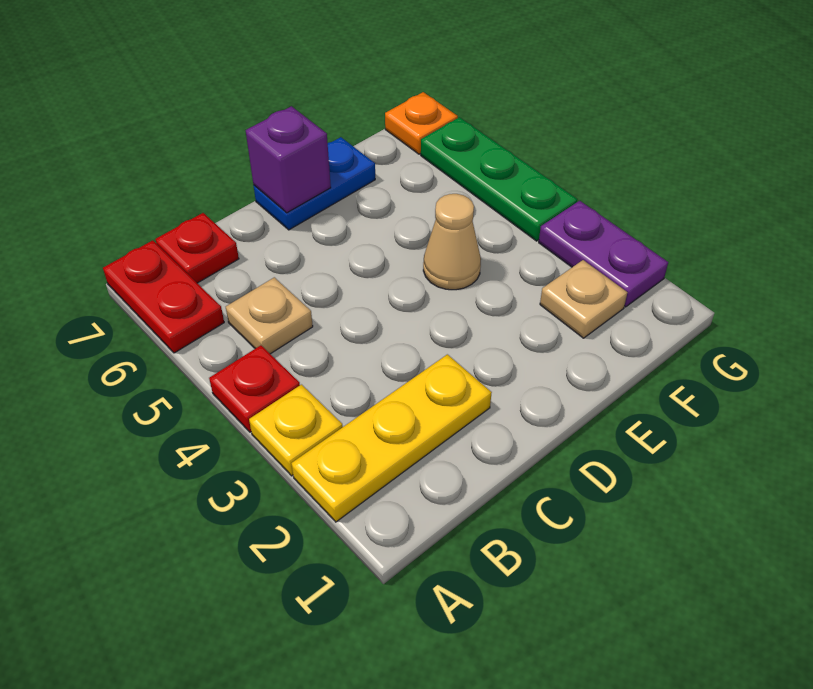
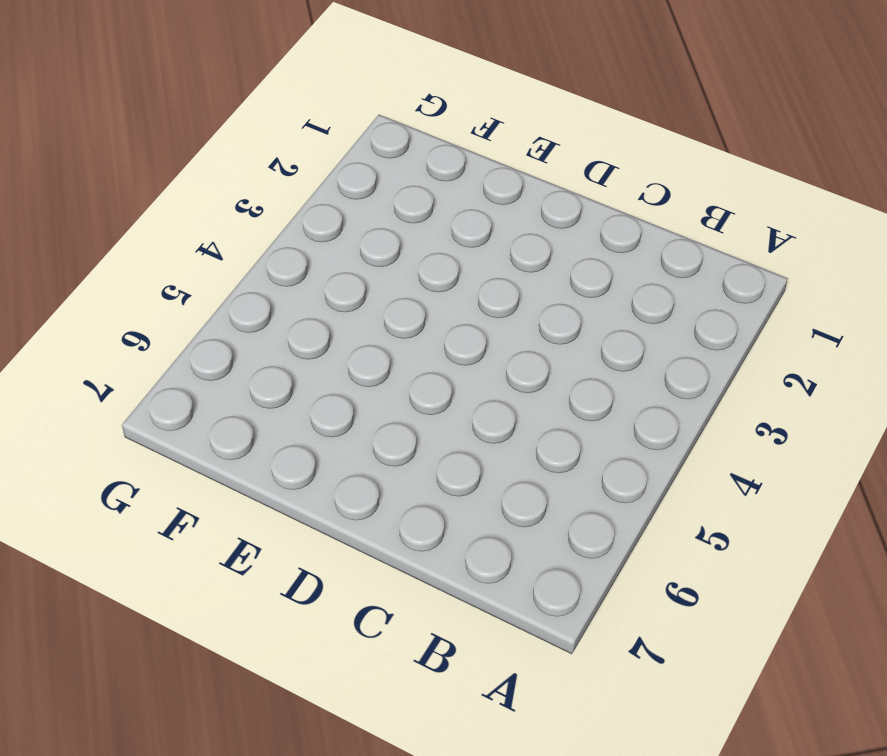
none -> yellow plate A2:C2 level 1
none -> yellow plate A3 level 1
none -> red plate A4 level 1

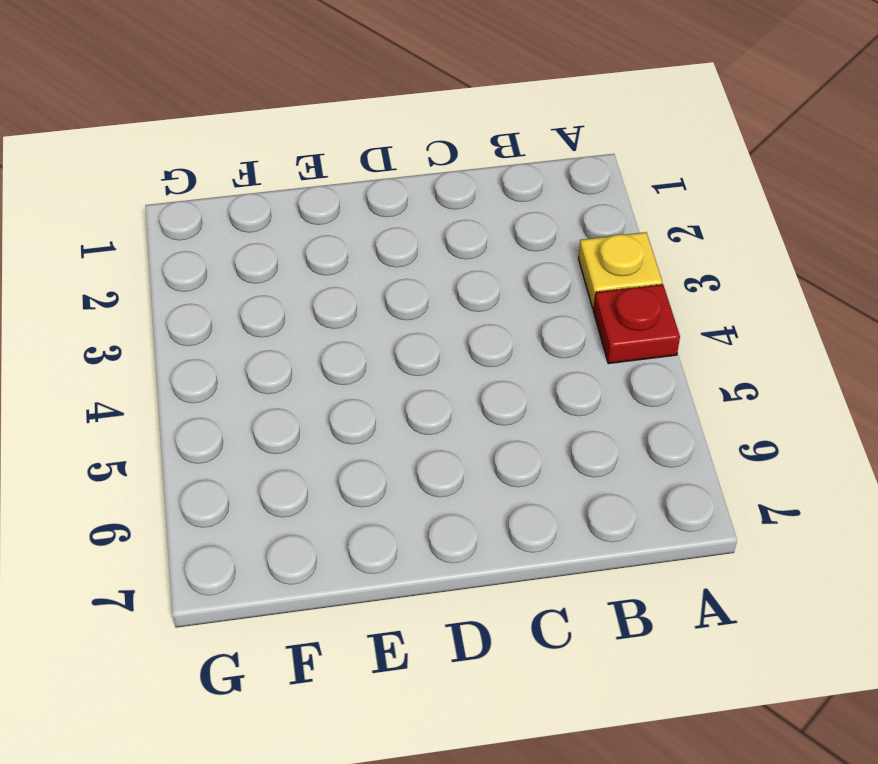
none -> yellow plate A2:C2 level 1
none -> red plate A6:A7 level 1
none -> tan plate B5 level 1

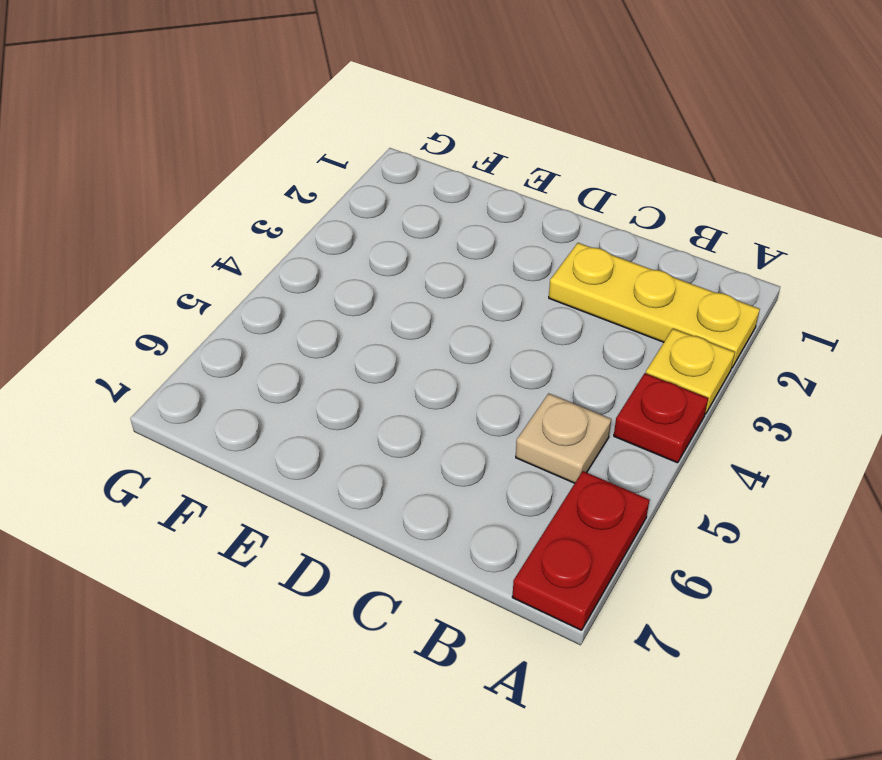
none -> red plate B7 level 1
none -> blue plate D7:E7 level 1
none -> tan cone E4 level 1

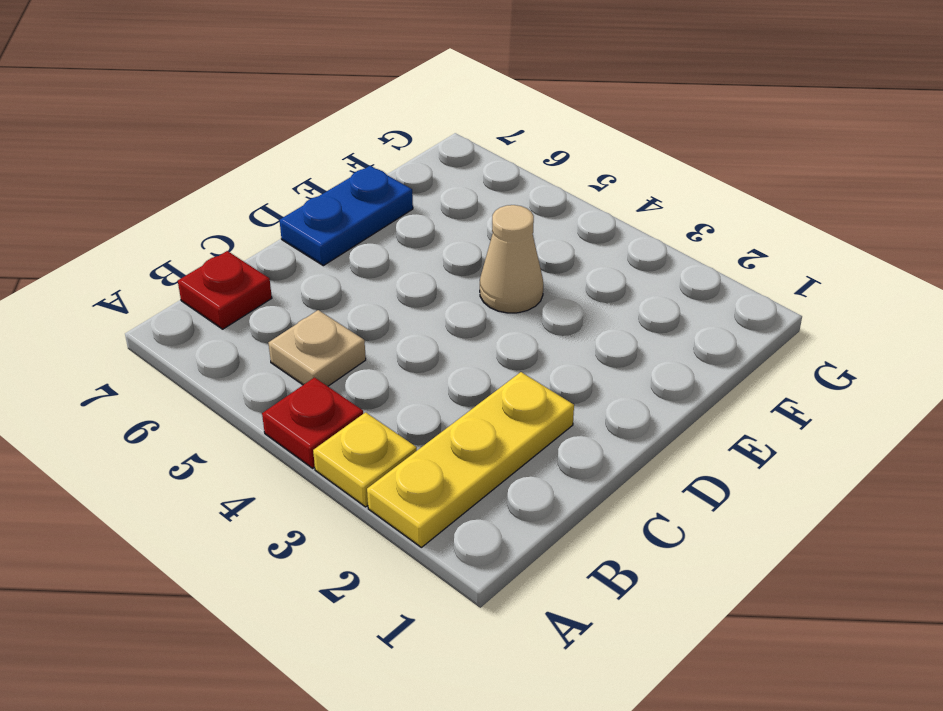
none -> red plate A6:A7 level 1
none -> tan plate F2 level 1
none -> purple plate G2:G3 level 1

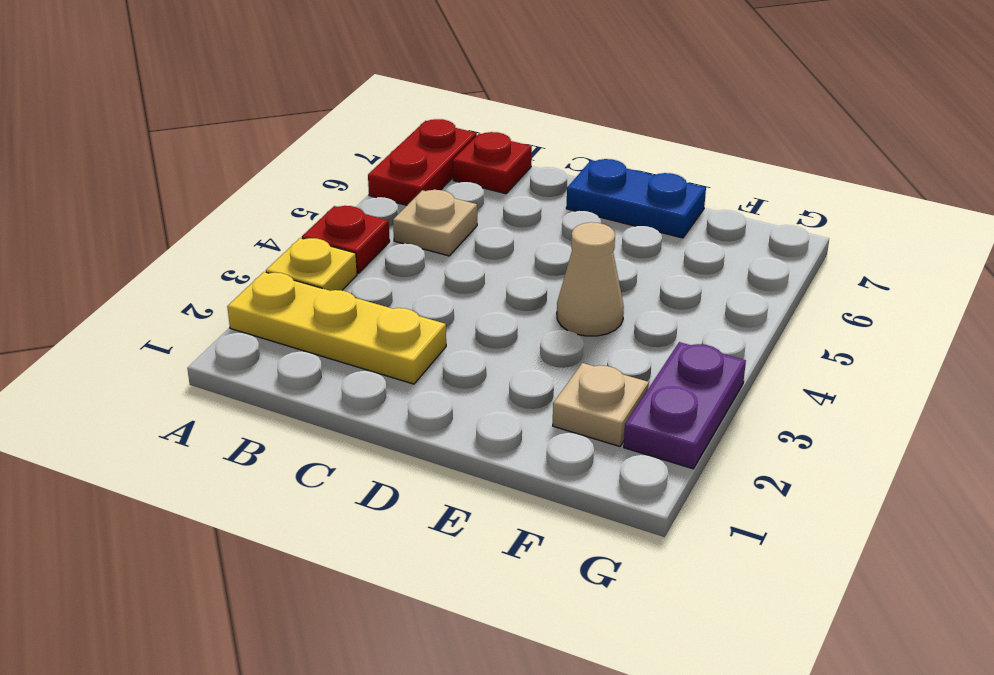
none -> green plate G4:G6 level 1
none -> orange plate G7 level 1
none -> purple brick D7 level 2

